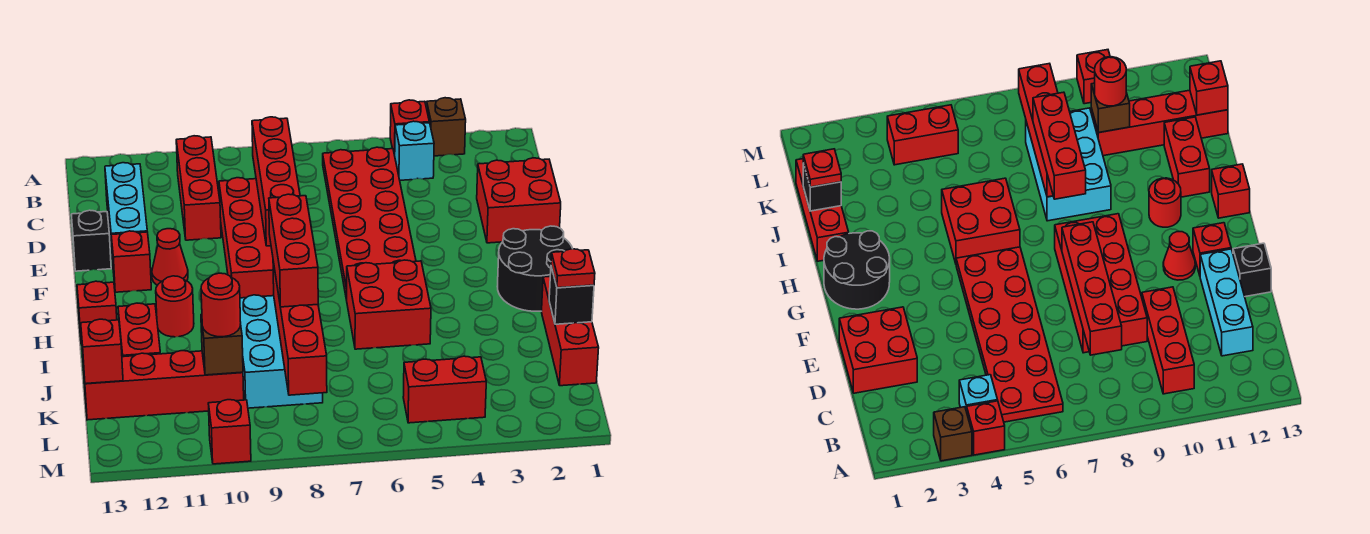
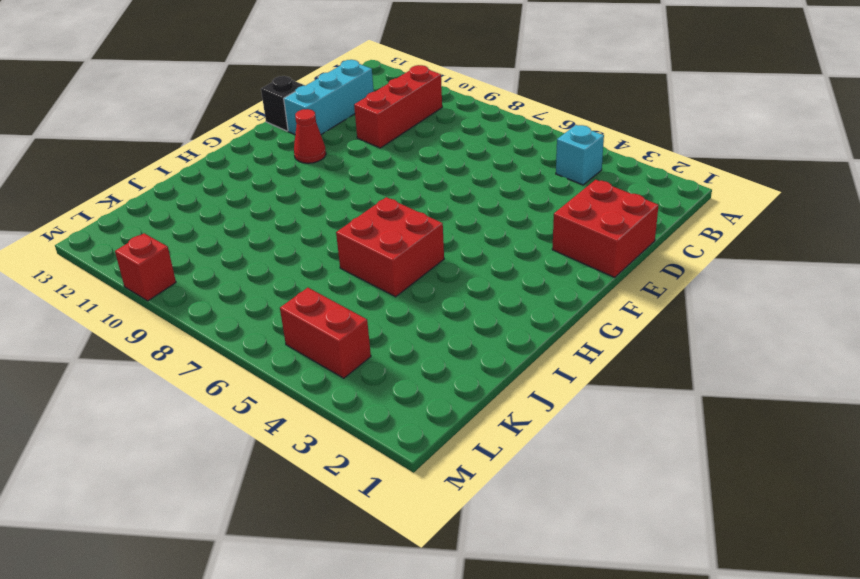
none -> brown brick A3 level 1
none -> red brick A4 level 1
none -> red plate B5:G6 level 1

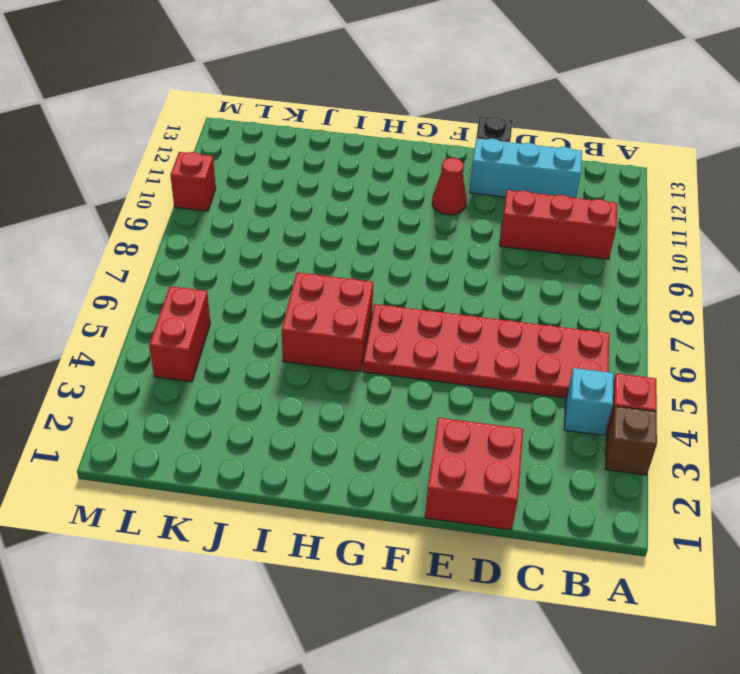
none -> red brick D8:G9 level 1
none -> red brick F12 level 1
none -> black round brick G1:H2 level 1

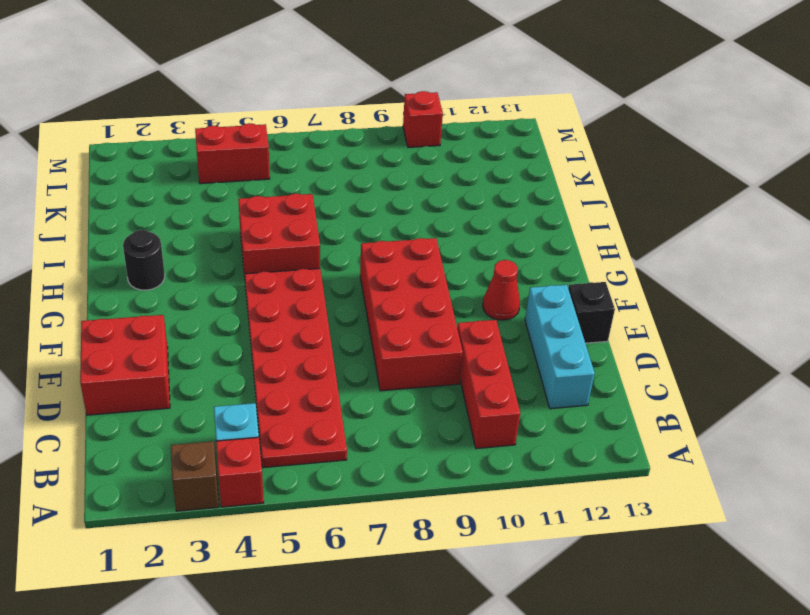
black round brick H2 level 1 -> black round brick G1:H2 level 1
none -> red brick F12 level 1
none -> red round brick H11 level 1
none -> red brick H13 level 1

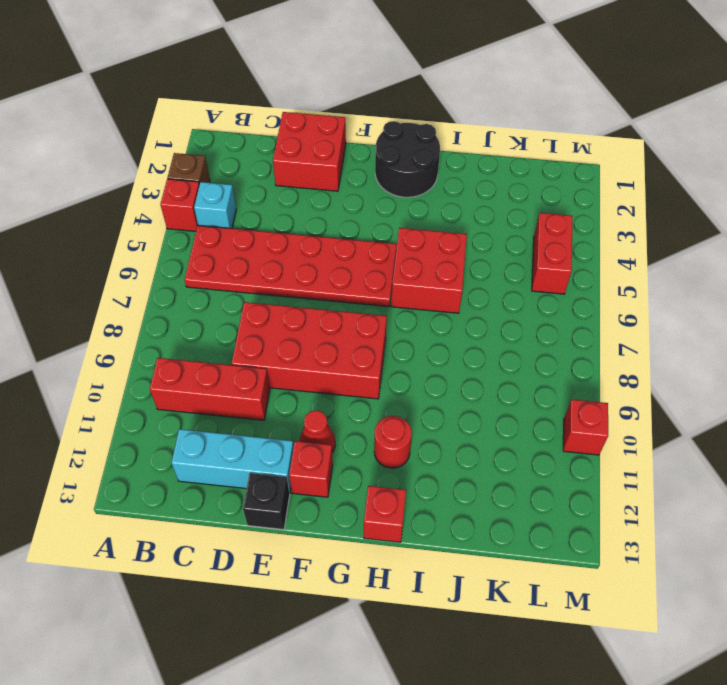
none -> red brick I1:K1 level 1
none -> cyan brick I8:K9 level 1
none -> red brick I12:J12 level 1

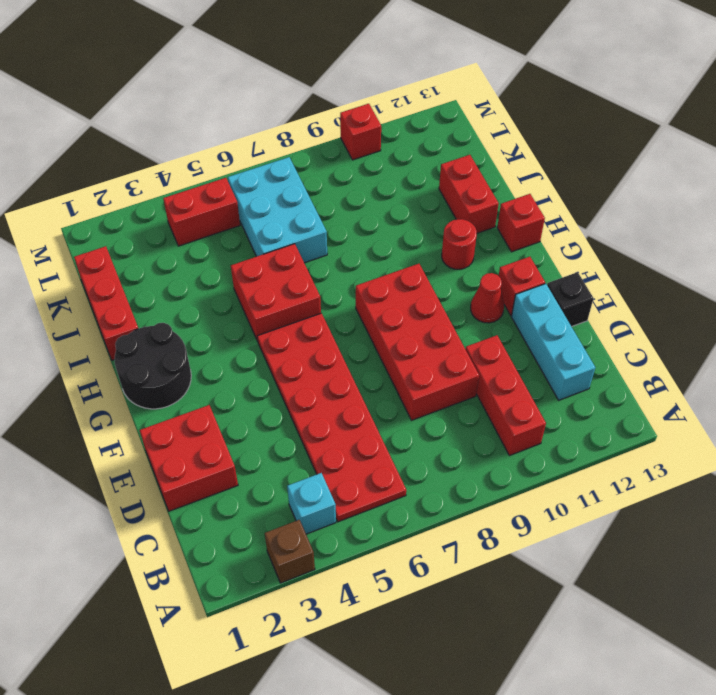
cyan brick J6:L7 level 1 -> cyan brick I8:K9 level 1
none -> red brick A4 level 1
none -> red brick K10:K13 level 1
none -> red brick C8:F8 level 2

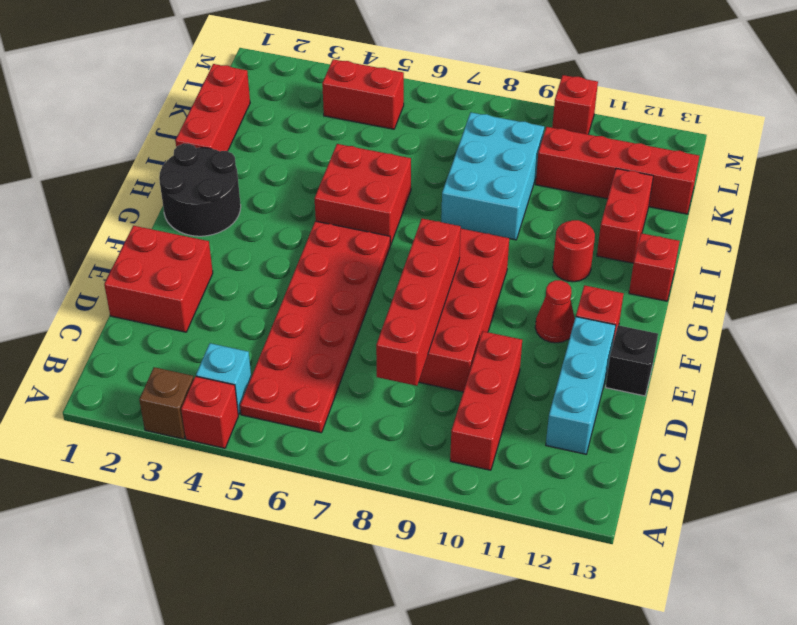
none -> red brick I8:L8 level 2
none -> black brick J1 level 2
none -> brown brick K10 level 2

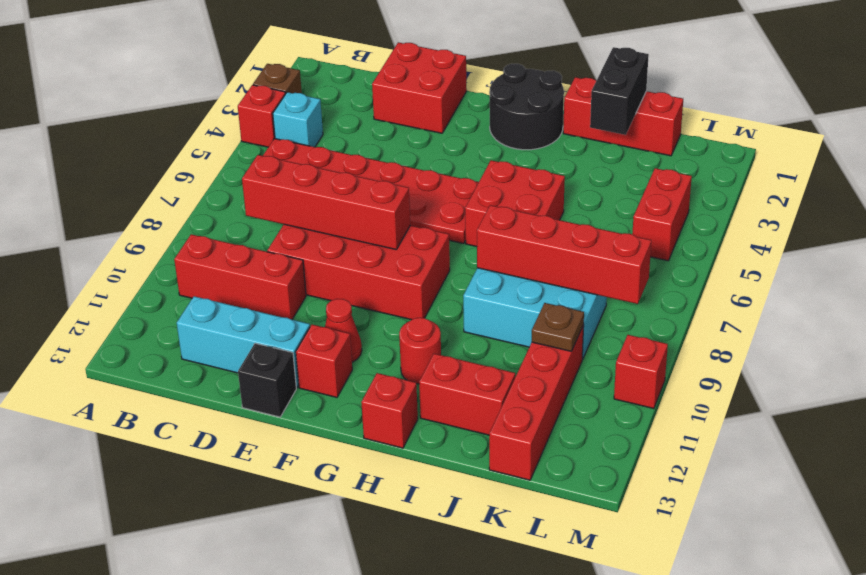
black brick J1:J2 level 2 -> black brick J1 level 2
brown plate K10 level 2 -> brown brick K10 level 2
none -> red brick K13 level 2
none -> red brick H8:J8 level 3
none -> red plate J1 level 3

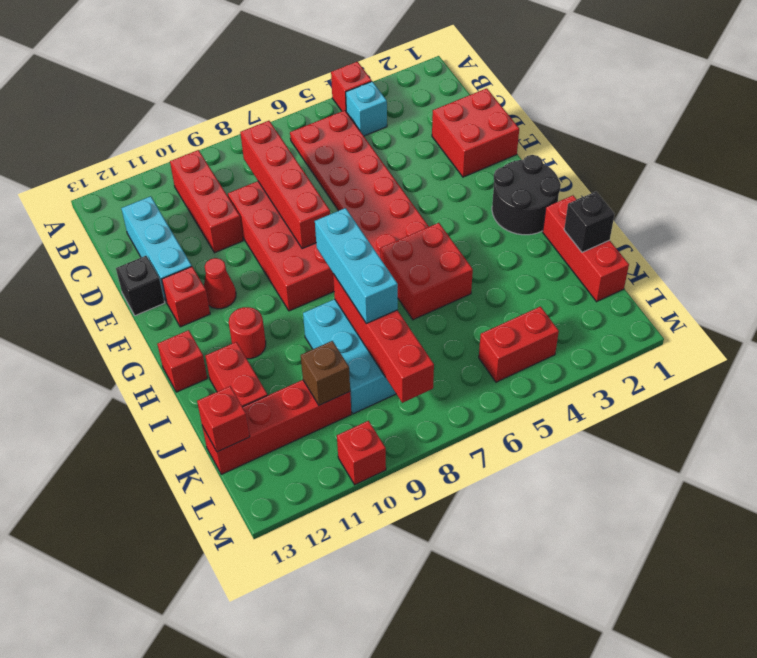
cyan brick H8:J8 level 3 -> red brick H8:J8 level 3
none -> brown brick A3 level 1
none -> red plate J1 level 3
none -> red round brick K10 level 3

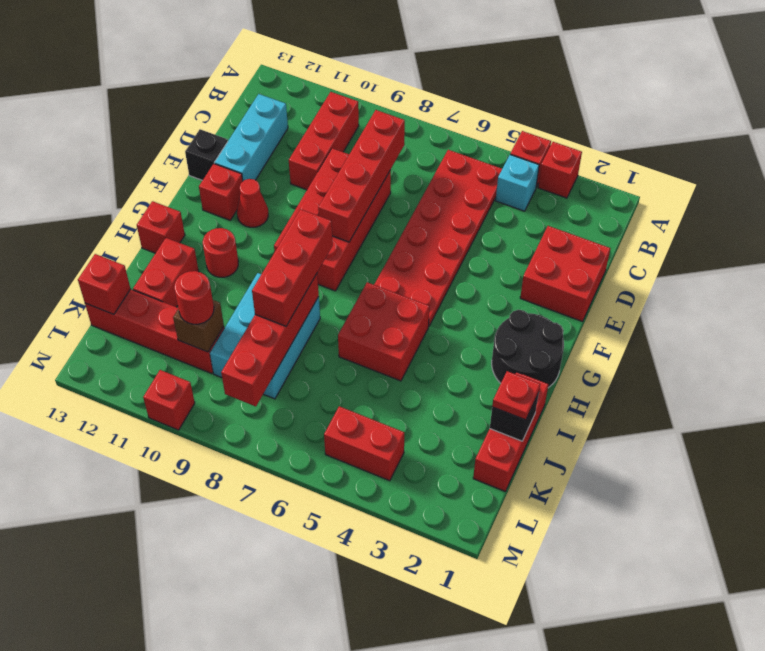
red brick A3 level 1 -> brown brick A3 level 1

